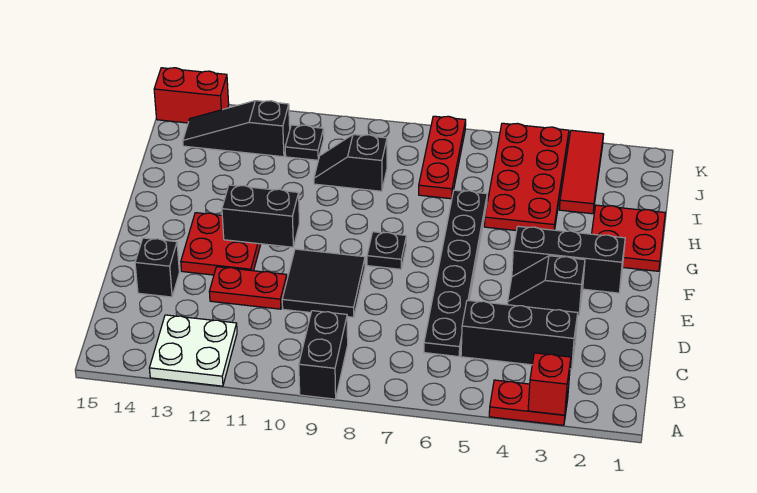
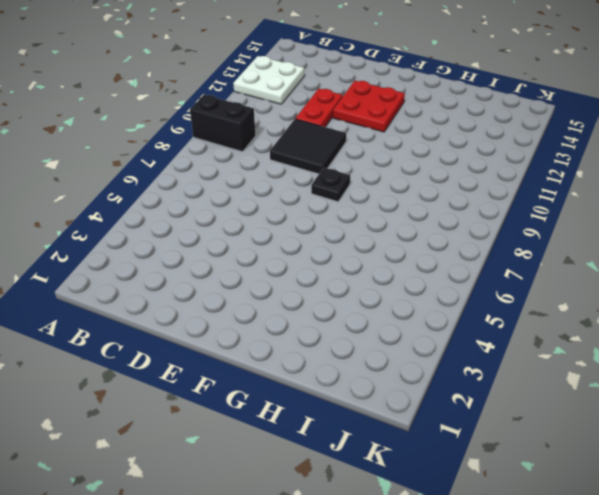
none -> red plate A3:A4 level 1
none -> black brick C3:C5 level 1
none -> black plate C6:H6 level 1

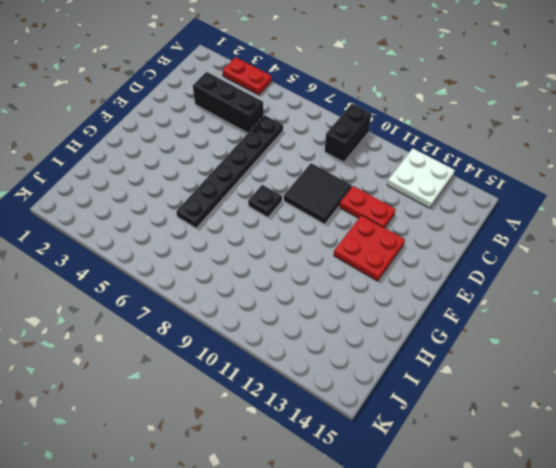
none -> black brick D14 level 1
none -> black slope E3:E4 level 1 top 3
none -> black brick F2:F4 level 1

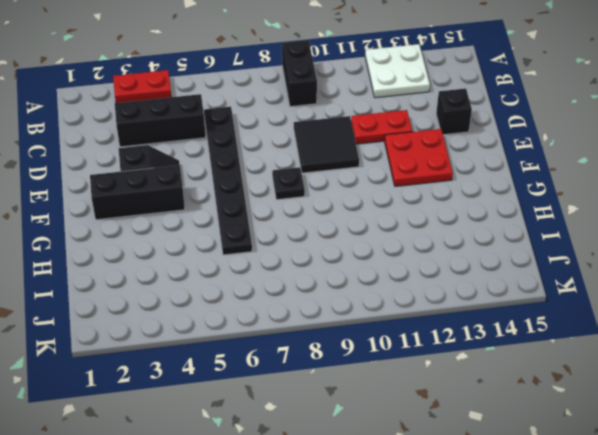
none -> red plate G1:H2 level 1
none -> red plate H4:K5 level 1
none -> red tile I3:K3 level 1

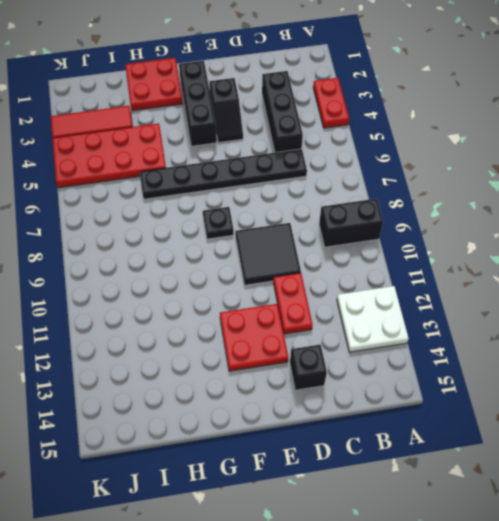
none -> red plate I7:K7 level 1
none -> black slope I9:I10 level 1 top 9
none -> black plate J11 level 1

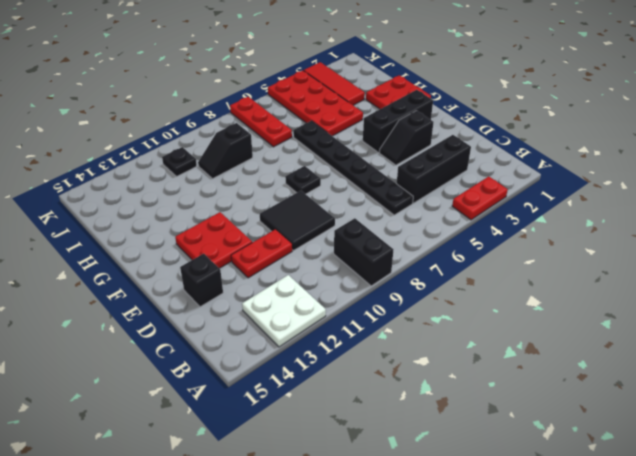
none -> black slope J12:J14 level 1 top 12
none -> red brick K14:K15 level 1
none -> red brick A3 level 2

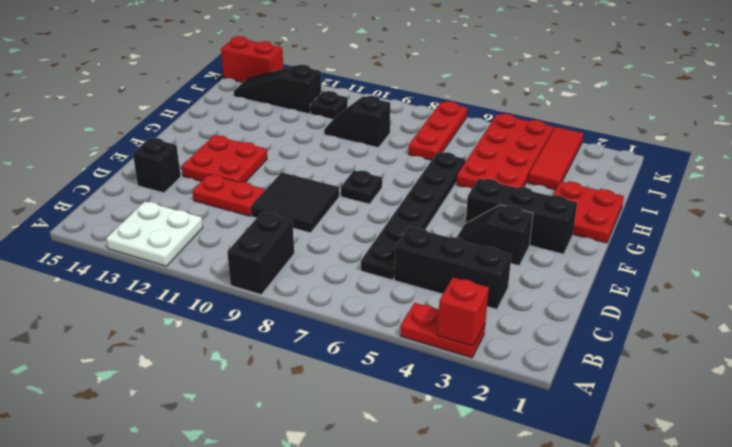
none -> black brick F11:F12 level 2

